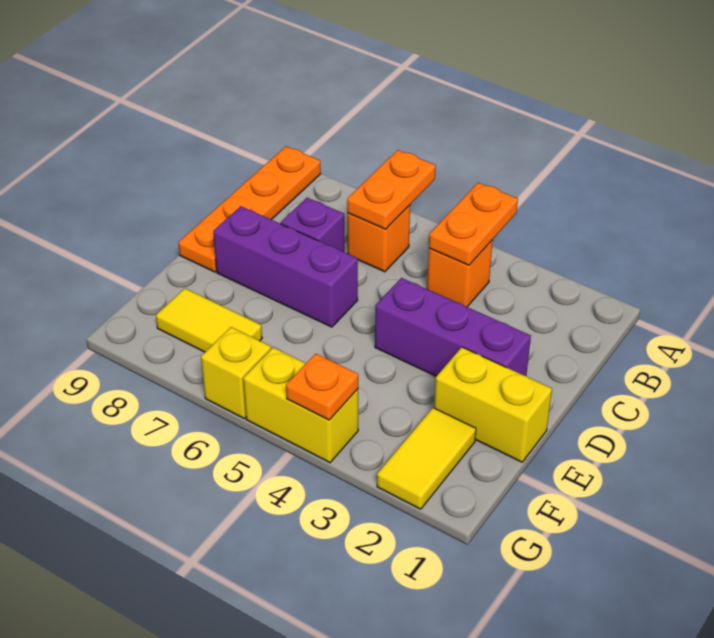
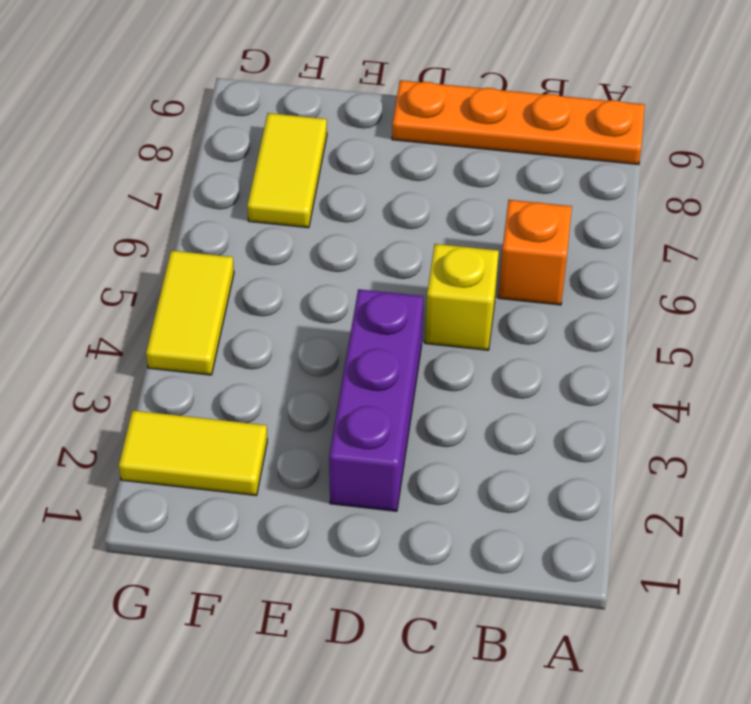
yellow brick C5 level 1 -> yellow brick G6 level 1
yellow tile G4:G5 level 1 -> yellow brick G4:G5 level 1
none -> orange brick B4 level 1
none -> purple brick C7 level 1
none -> purple brick D6:D8 level 1

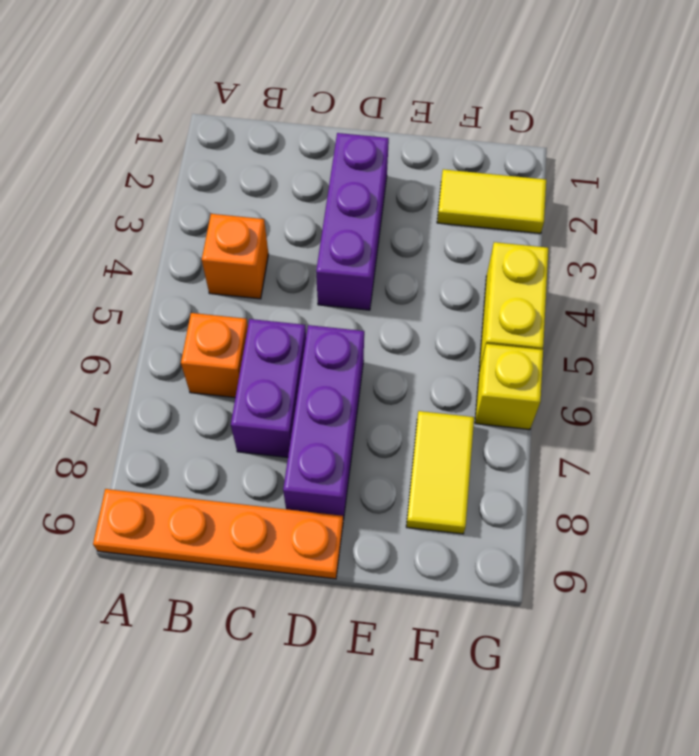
purple brick C6:C7 level 1 -> purple brick C7 level 1
none -> yellow brick E1:E2 level 1
none -> orange plate A4:B4 level 2
none -> orange plate A6:B6 level 2

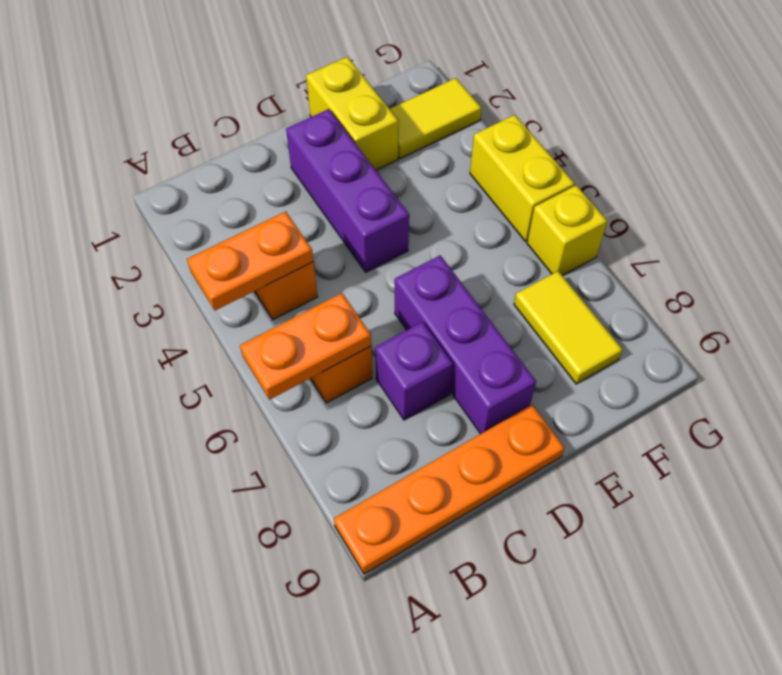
none -> orange plate G4 level 2

